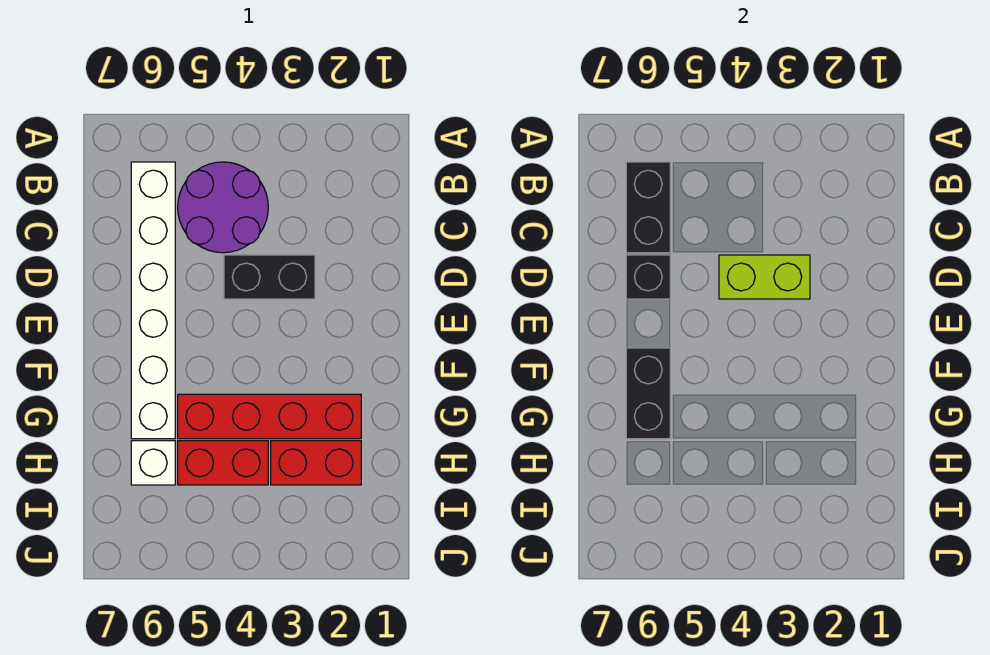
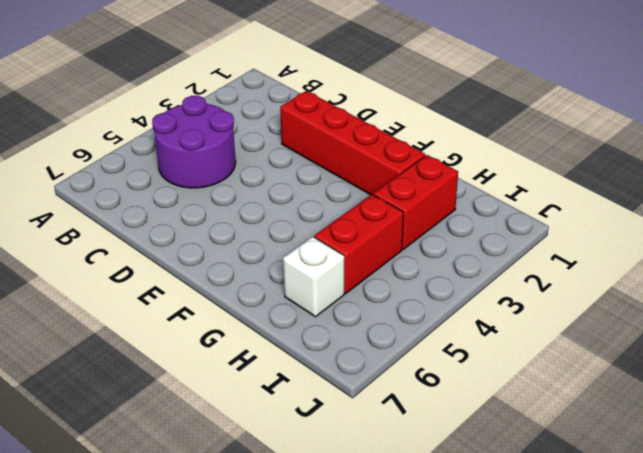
red brick D2:G2 level 1 -> red brick G2:G5 level 1
none -> white brick B6:G6 level 1
none -> black brick D3:D4 level 1

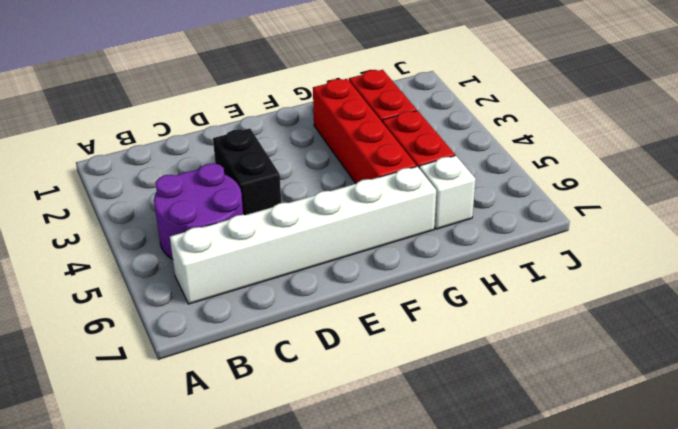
none -> black brick B6:C6 level 2
none -> lime brick D3:D4 level 2

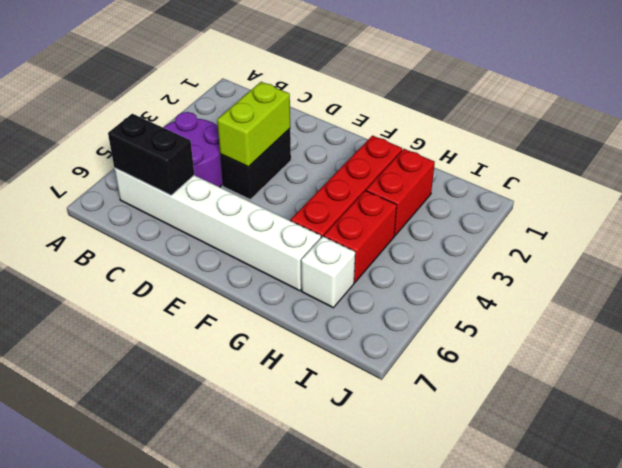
none -> black brick D6 level 2
none -> black brick F6:G6 level 2

